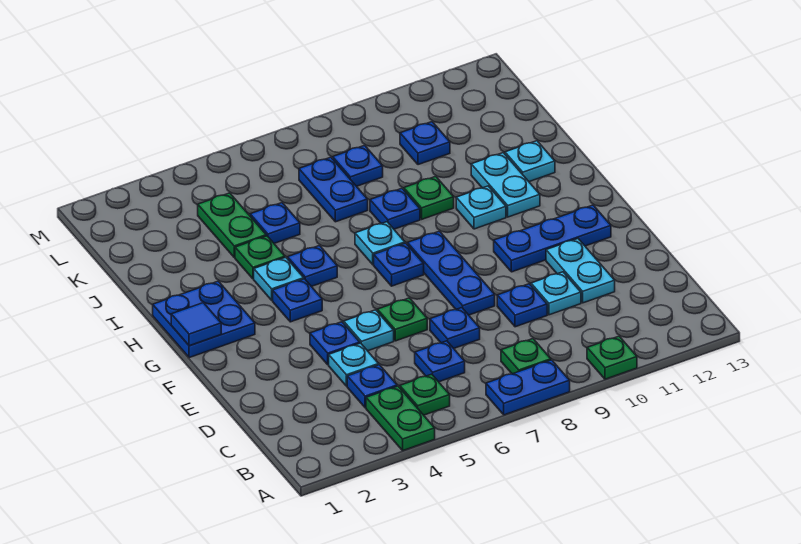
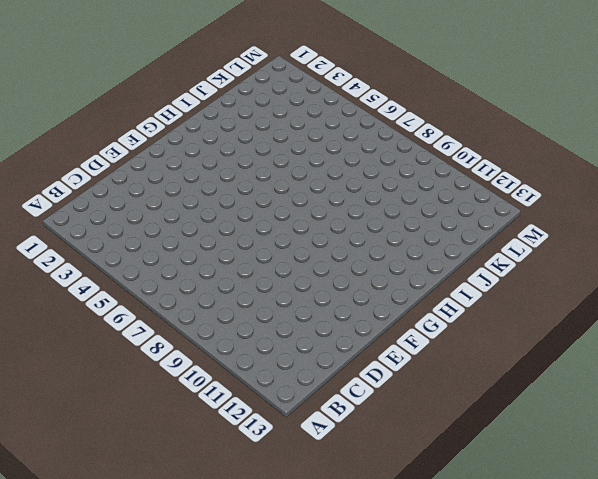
none -> green plate A4:B4 level 1
none -> blue plate A7:A8 level 1
none -> green plate A10 level 1
none -> green plate B5 level 1

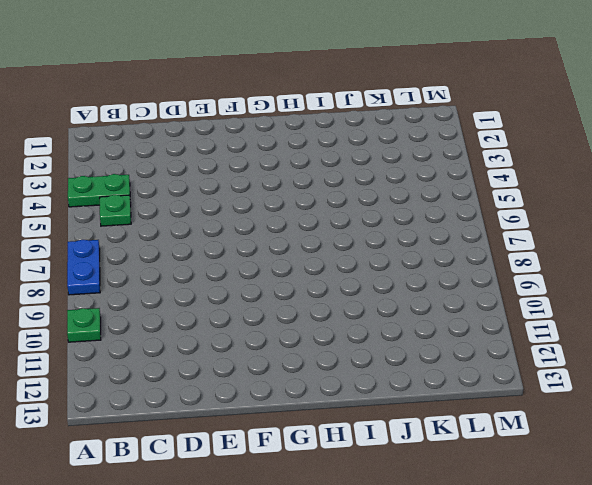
none -> green plate B8 level 1
none -> blue plate C4 level 1
none -> blue plate C6 level 1
none -> cyan plate D4 level 1

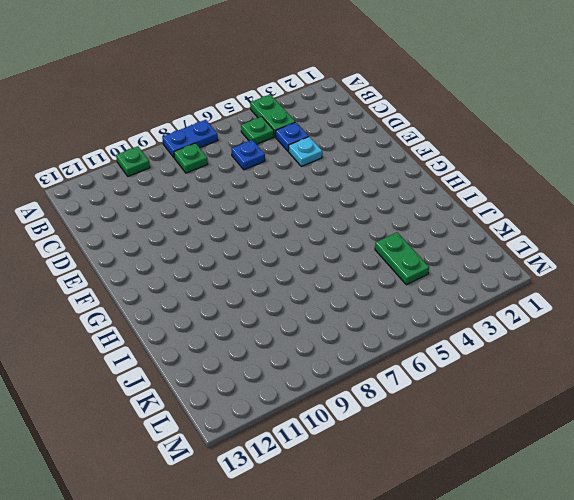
none -> blue plate D7 level 1
none -> blue plate D9 level 1
none -> cyan plate D10 level 1
none -> cyan plate D11:E11 level 1

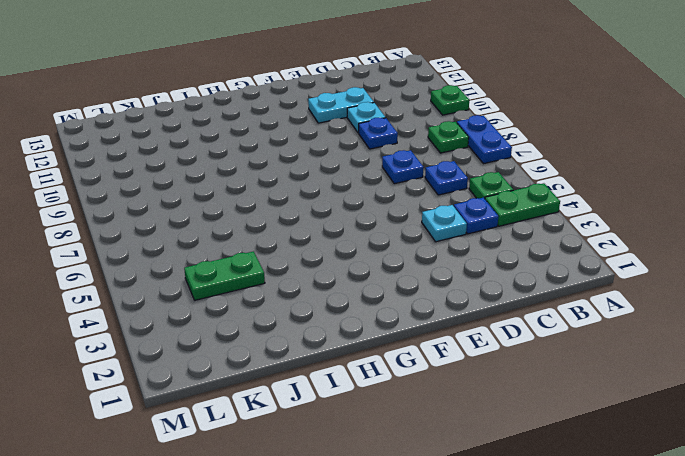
none -> blue plate E4 level 1
none -> cyan plate E5 level 1
none -> green plate E6 level 1
none -> blue plate E8:G8 level 1

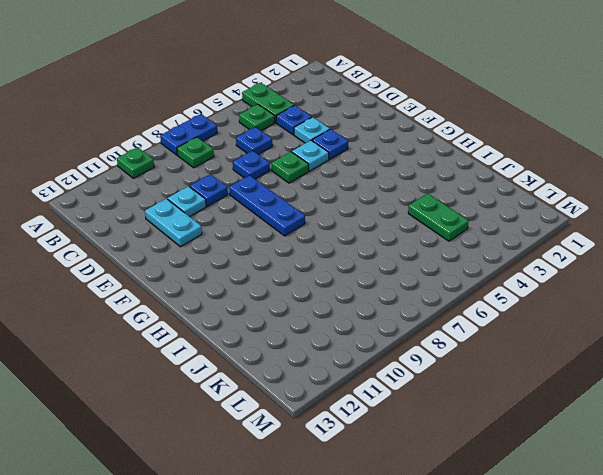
none -> blue plate F10:F12 level 1
none -> blue plate G1:H2 level 1
none -> blue plate G4 level 1
none -> blue plate G7 level 1

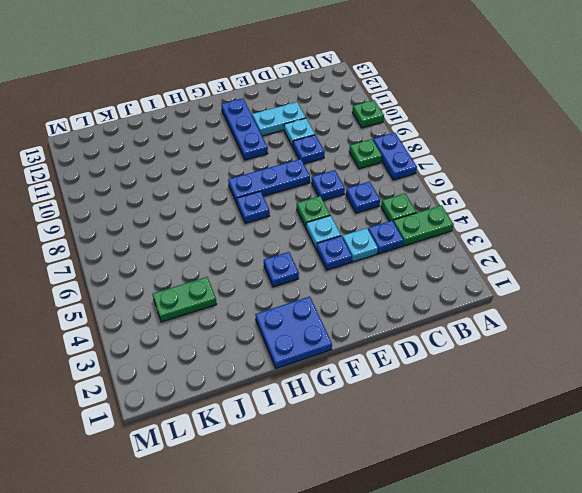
none -> cyan plate H4 level 1
none -> blue plate H5 level 1
none -> cyan plate H7 level 1
none -> cyan plate H10 level 1

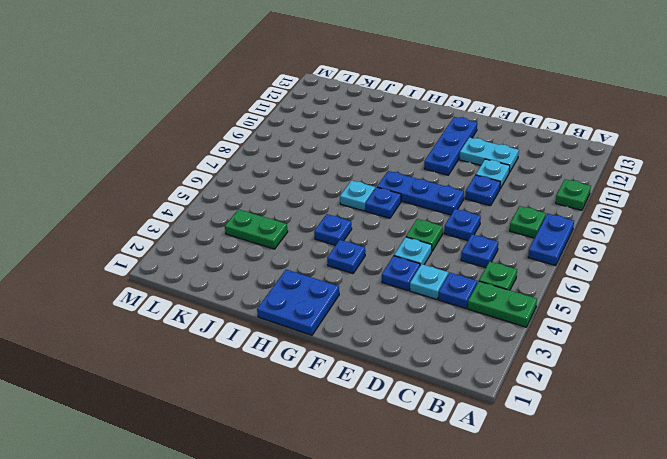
none -> cyan plate H4 level 1
none -> cyan plate H10 level 1
none -> cyan plate H11:I11 level 1
none -> green plate I4 level 1

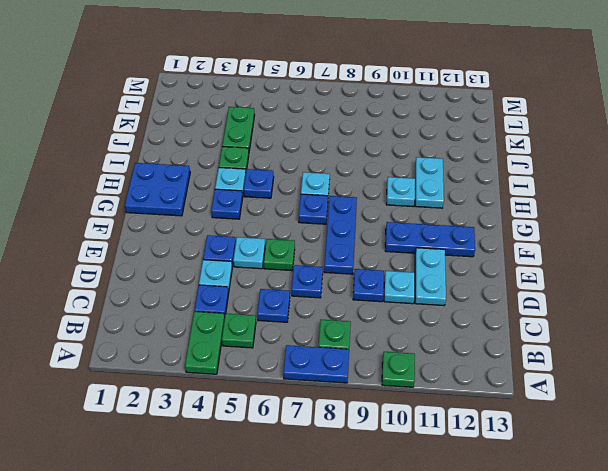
none -> blue plate I8 level 1
none -> green plate I9 level 1
none -> cyan plate I12 level 1
none -> blue plate J5 level 1

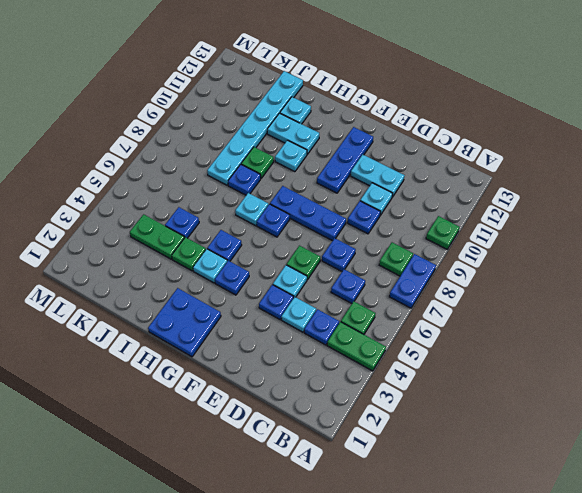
cyan plate J8:J13 level 1 -> none
none -> blue plate J7:K7 level 1
none -> blue plate K8 level 1
none -> blue plate K10 level 1
none -> blue tile G1 level 2

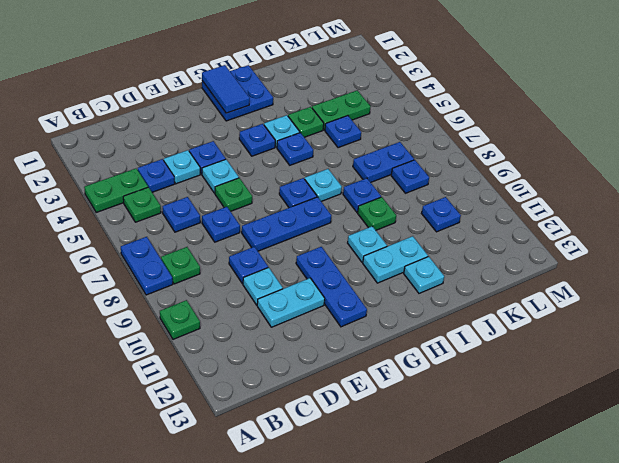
blue tile G1:G2 level 2 -> blue tile G1 level 2

